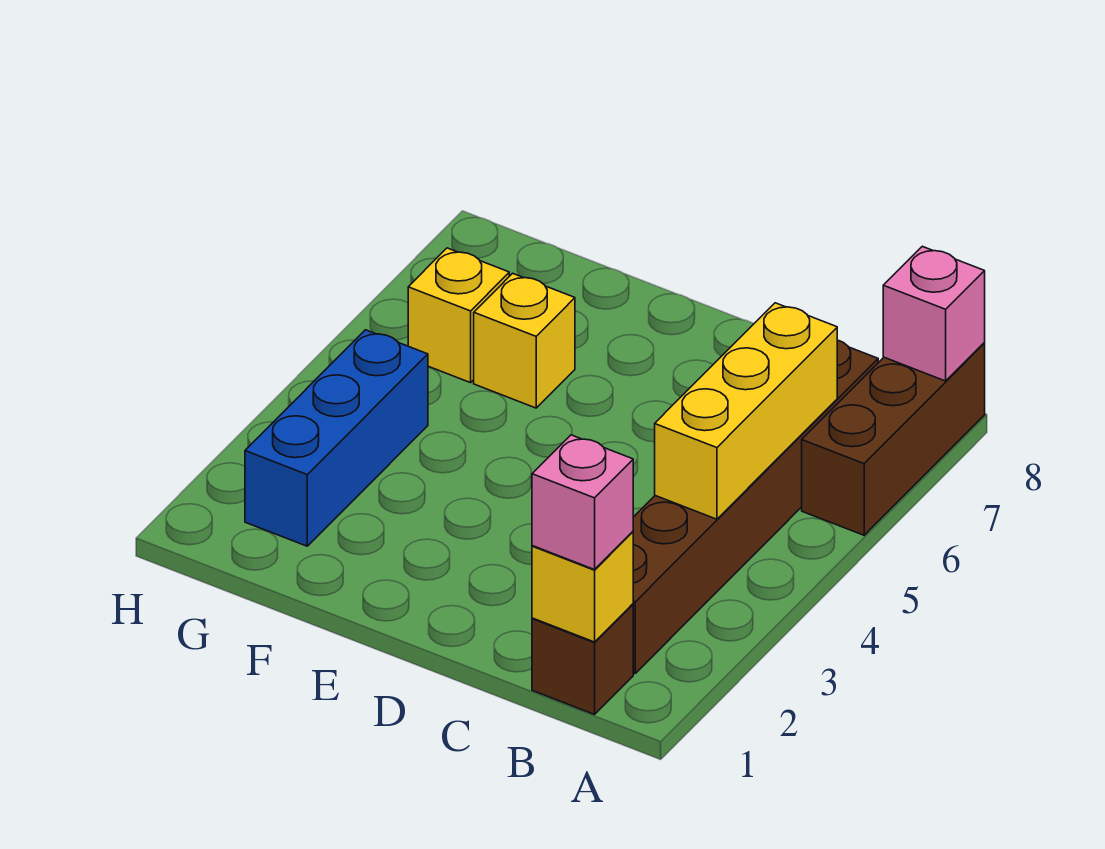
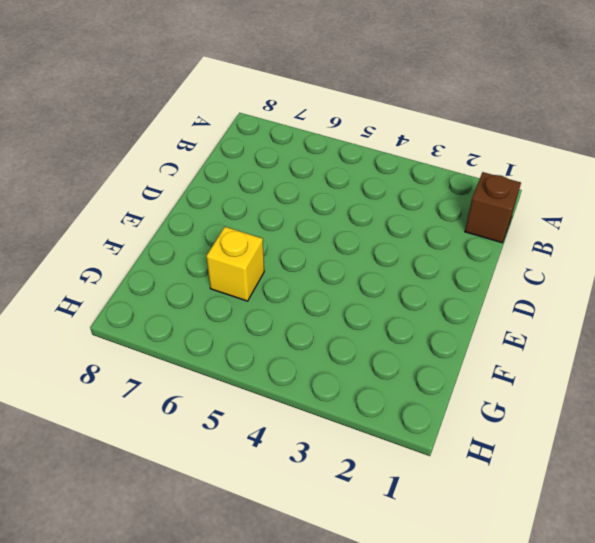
none -> brown brick A6:A8 level 1
none -> brown brick B2:B7 level 1

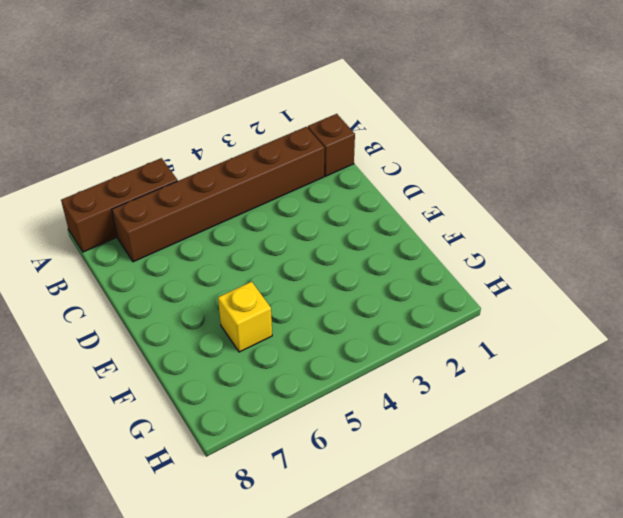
none -> blue brick G2:G4 level 1
none -> yellow brick G6 level 1

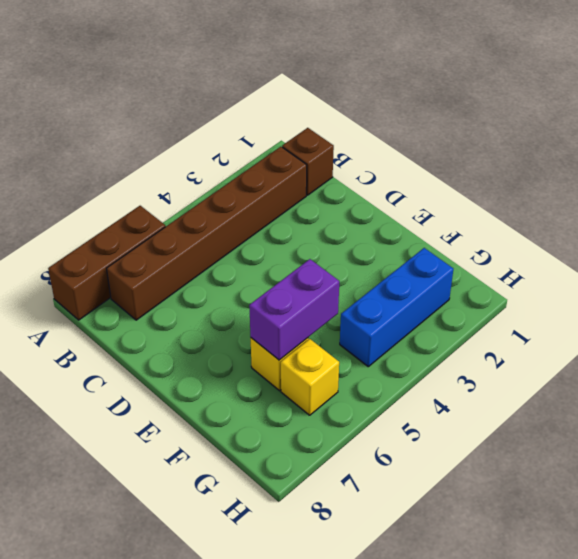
purple brick F5:F6 level 2 -> none
none -> pink brick A8 level 2
none -> yellow brick B1 level 2

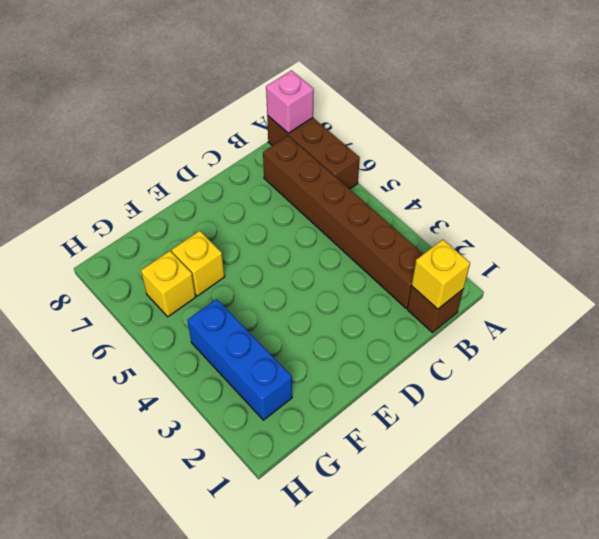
none -> yellow brick B4:B6 level 2
none -> pink brick B1 level 3

